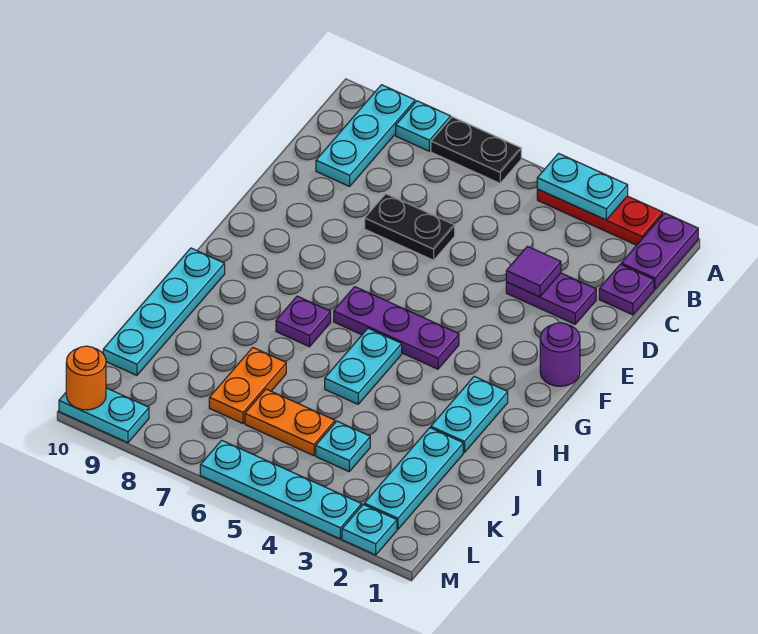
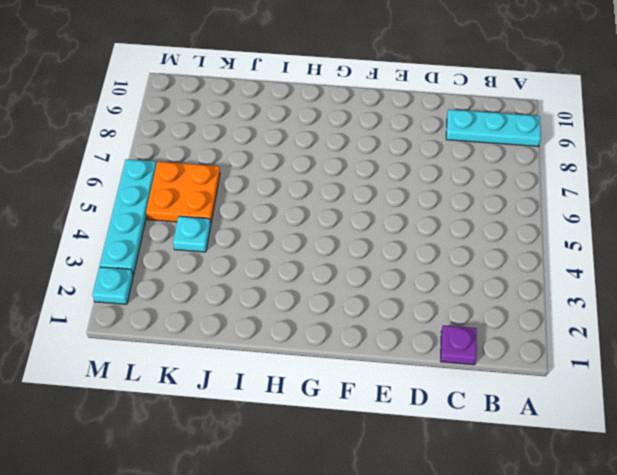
orange plate K5:L6 level 1 -> orange plate K5:K6 level 1
none -> purple plate A1:B1 level 1
none -> red plate A2:A4 level 1
none -> black plate A6:A7 level 1

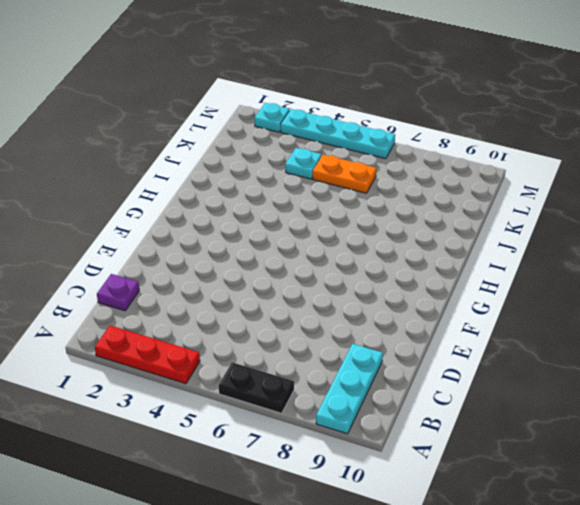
none -> purple plate A1:B1 level 1
none -> cyan plate A8 level 1
none -> purple plate D2:D3 level 1

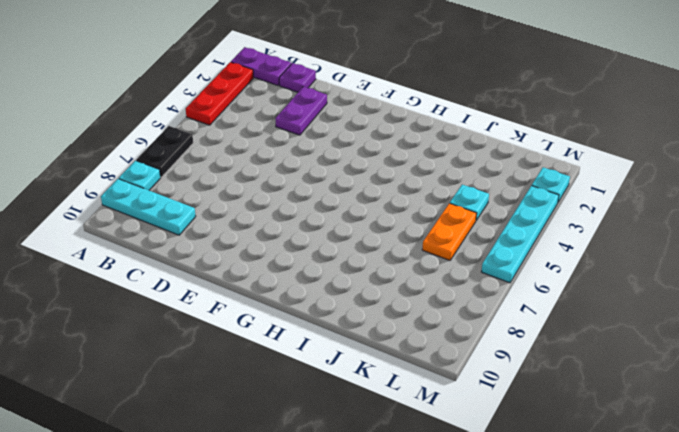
none -> black plate D6:D7 level 1
none -> purple round brick F1 level 1
none -> purple plate G4:G6 level 1

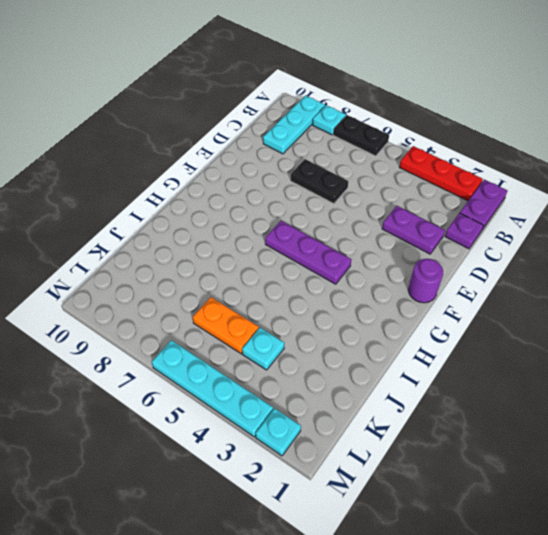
none -> cyan plate H2:I2 level 1
none -> cyan plate H5:I5 level 1
none -> purple plate H7 level 1

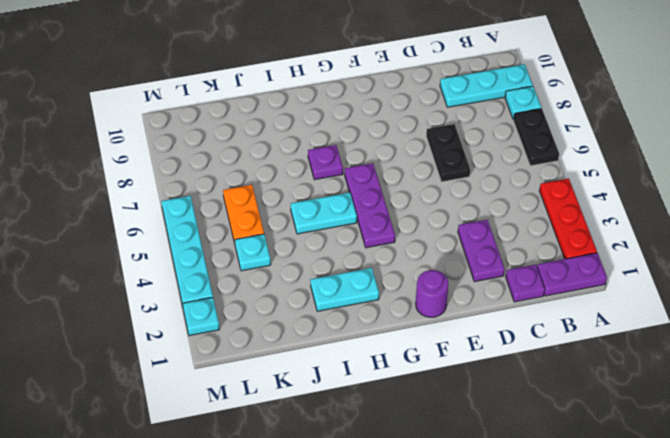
none -> cyan plate H10:K10 level 1
none -> cyan plate J2:L2 level 1
none -> orange plate J7:K7 level 1

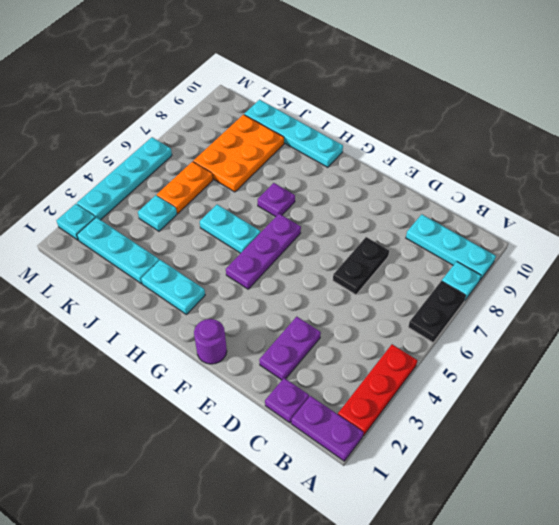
orange plate J7:K9 level 1 -> orange plate J7:K7 level 1
none -> cyan plate M9:M10 level 1
none -> cyan plate A3:A4 level 2
none -> purple tile D3 level 2

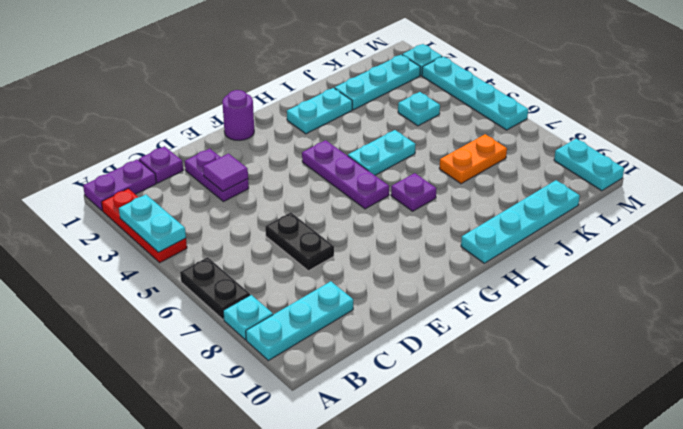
none -> orange plate K5:K6 level 1
none -> orange round brick M10 level 2

